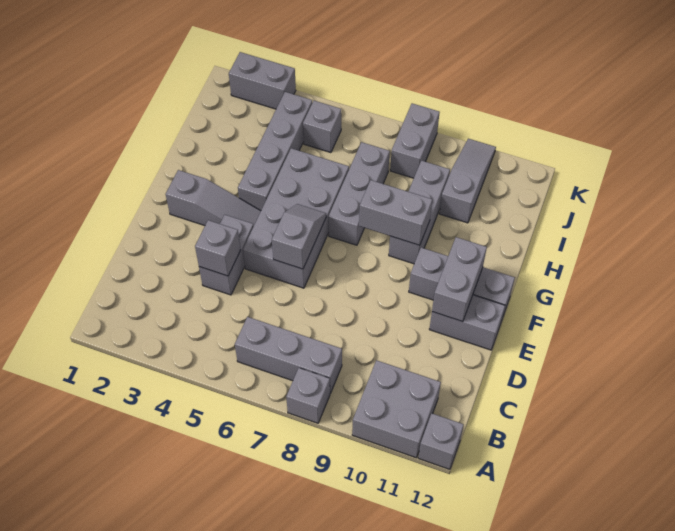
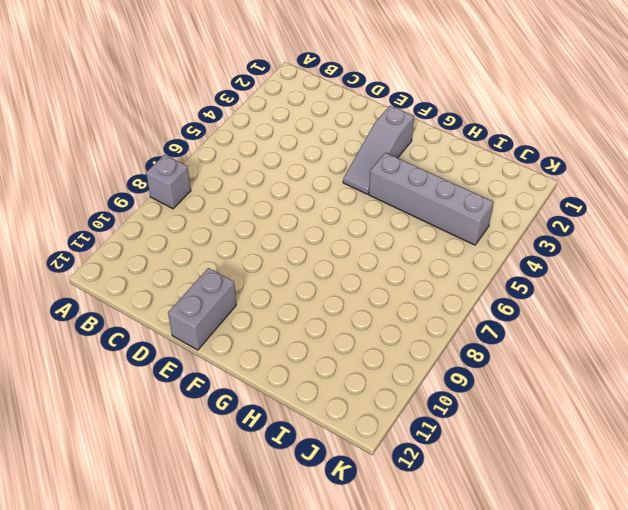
none -> grey brick A10:B11 level 1
none -> grey brick A12 level 1
none -> grey brick B6:B8 level 1

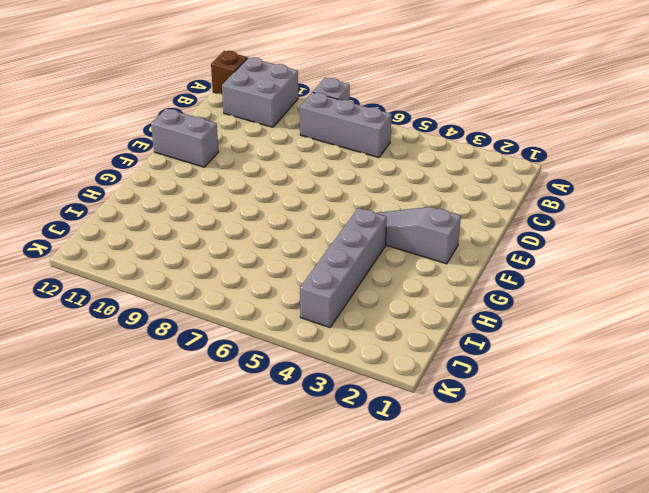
brown brick A12 level 1 -> grey brick A12 level 1
none -> grey brick D4:E4 level 1
none -> grey brick E5:H6 level 1
none -> grey brick F10:F12 level 1

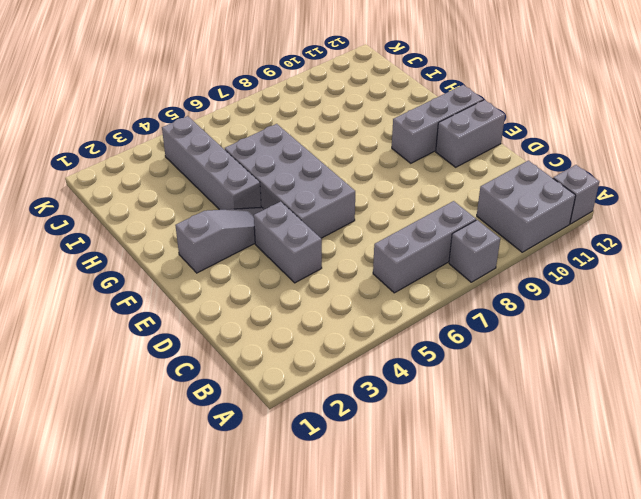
none -> grey brick G7:I7 level 1
none -> grey brick G9:I9 level 1
none -> grey slope I10:K10 level 1 top I

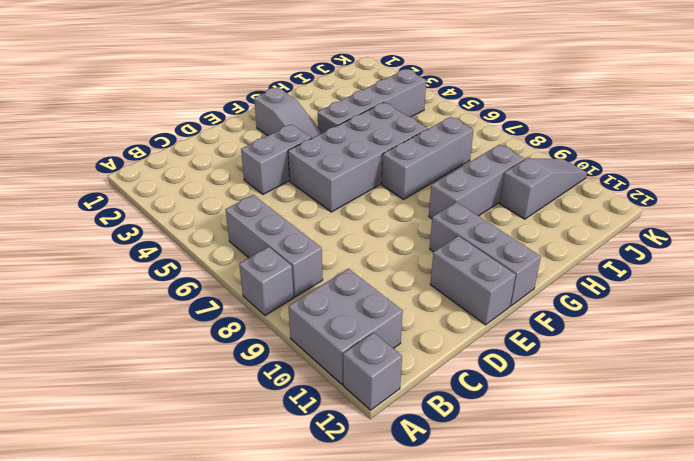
none -> grey brick J5 level 1
none -> grey brick J8:K8 level 1
none -> grey brick K2:K3 level 1

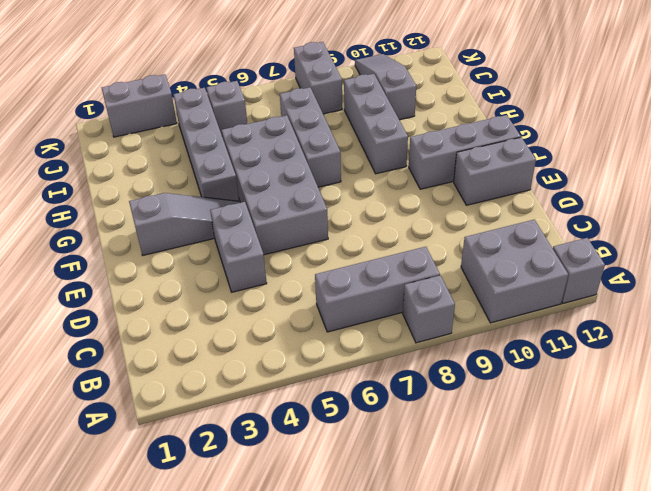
none -> grey brick D4 level 2
none -> grey slope E6:F6 level 2 top E
none -> grey brick E11:F11 level 2

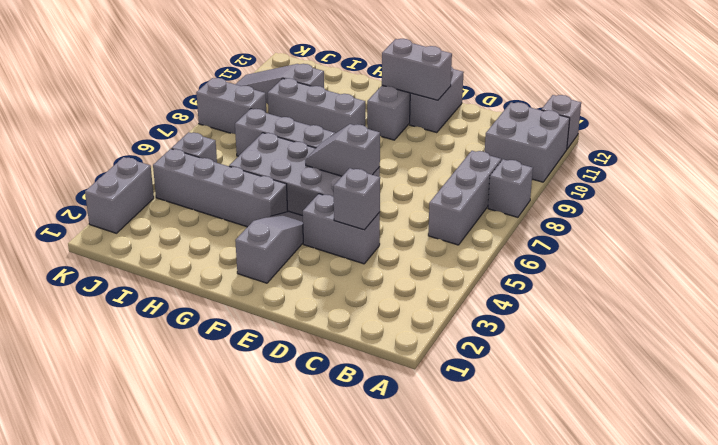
none -> grey brick G8:G9 level 2

